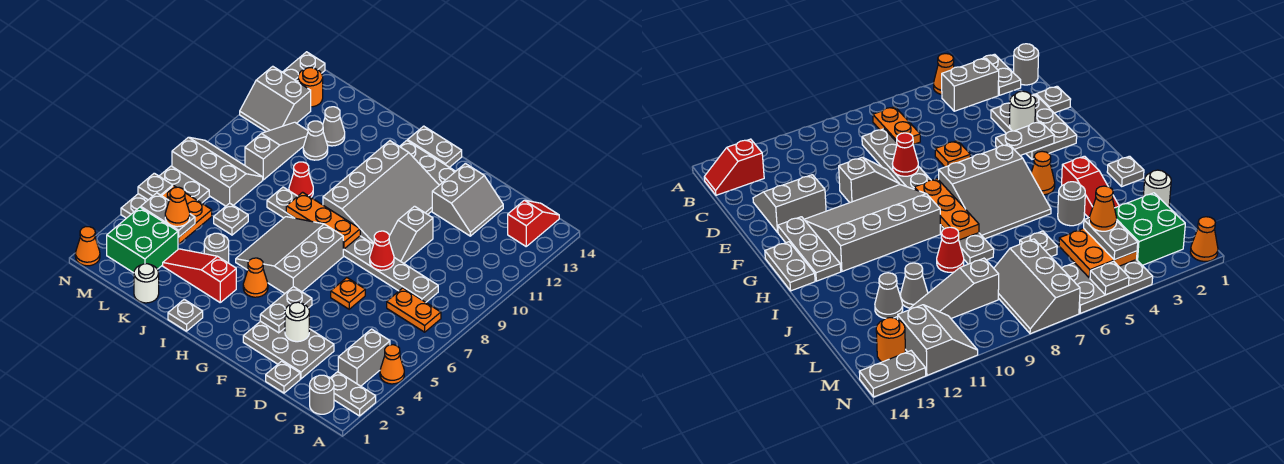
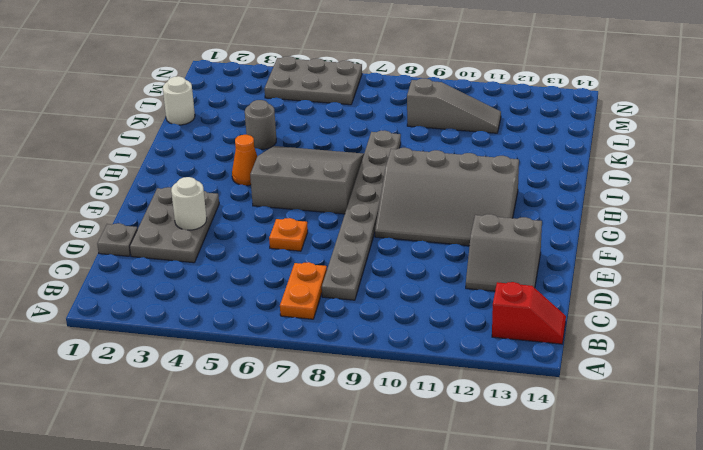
none -> grey plate A2:B2 level 1
none -> orange cone A4 level 1
none -> grey round brick B1 level 1
none -> grey brick B3:B4 level 1

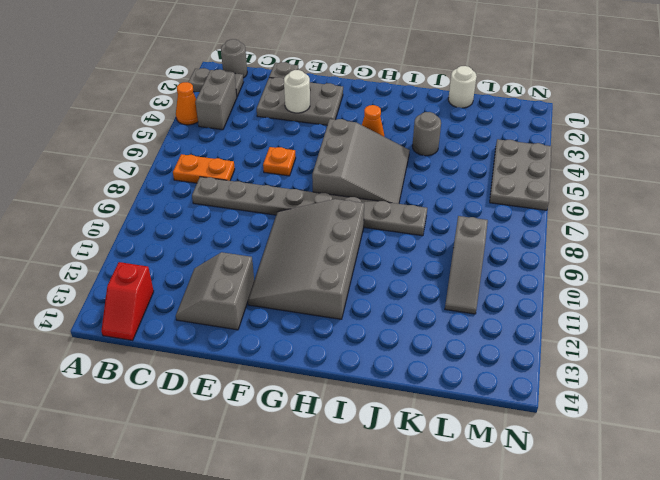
none -> grey slope E9:E10 level 1 top 10
none -> grey plate F13:H13 level 1
none -> grey plate G14:H14 level 1
none -> grey plate I1 level 1

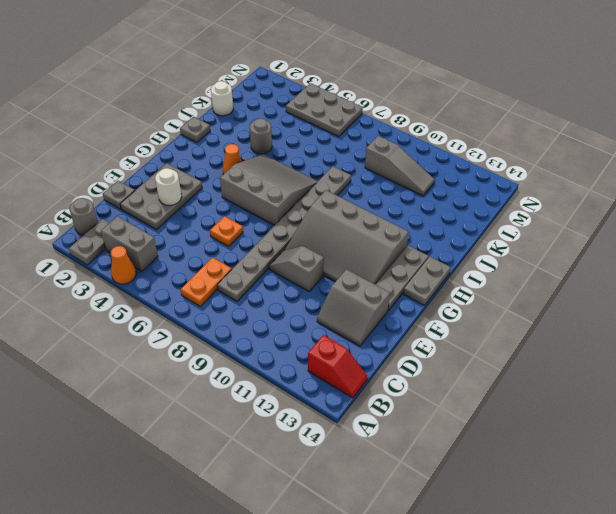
none -> red slope I3:K3 level 1 top I
none -> red cone J9 level 1
none -> grey plate K6 level 1
none -> grey cone K11 level 1

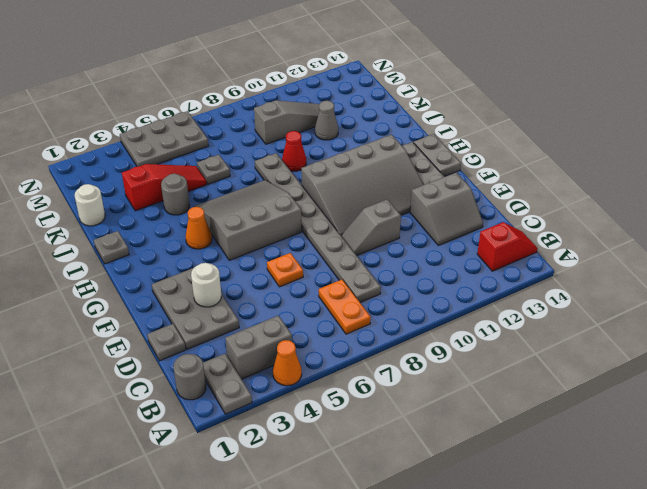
red slope K3:K5 level 1 top 3 -> red slope I3:K3 level 1 top I
none -> grey cone K12 level 1
none -> green brick L2:M3 level 1
none -> grey slope L7:N8 level 1 top 7
none -> grey slope M11:N12 level 1 top 12

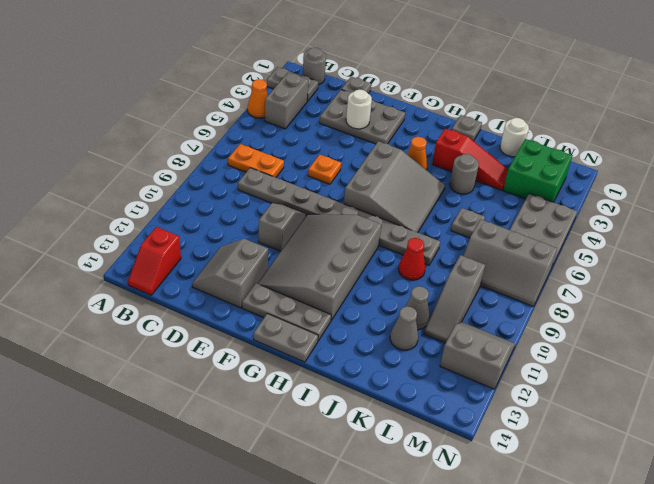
none -> orange round brick M13 level 1
none -> orange cone N1 level 1
none -> grey plate N13:N14 level 1
none -> red cone E8 level 2

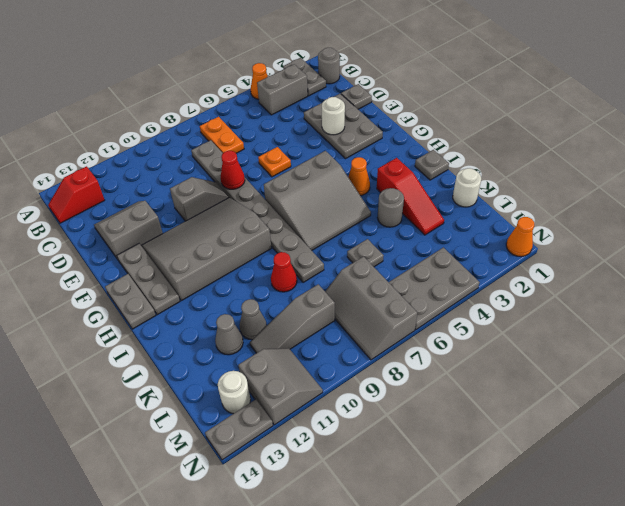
white round brick M13 level 1 -> orange round brick M13 level 1
none -> green brick L2:M3 level 1
none -> grey plate F3:F4 level 2
none -> orange plate G8:I8 level 2
none -> orange plate L4:M5 level 2

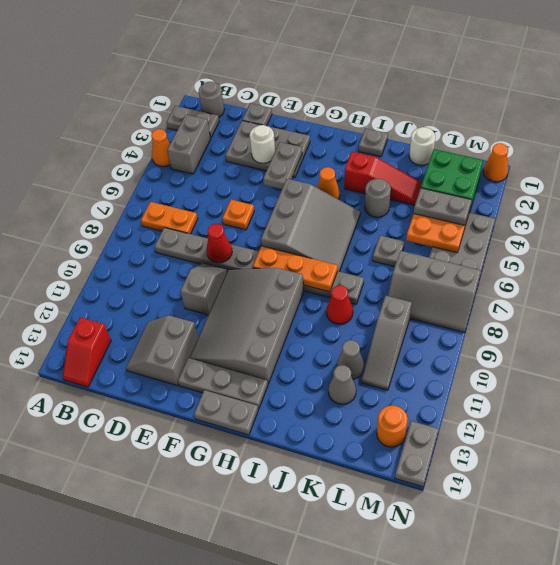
none -> grey slope M11:N12 level 1 top 12
none -> grey plate N5 level 2
none -> orange cone L4 level 4

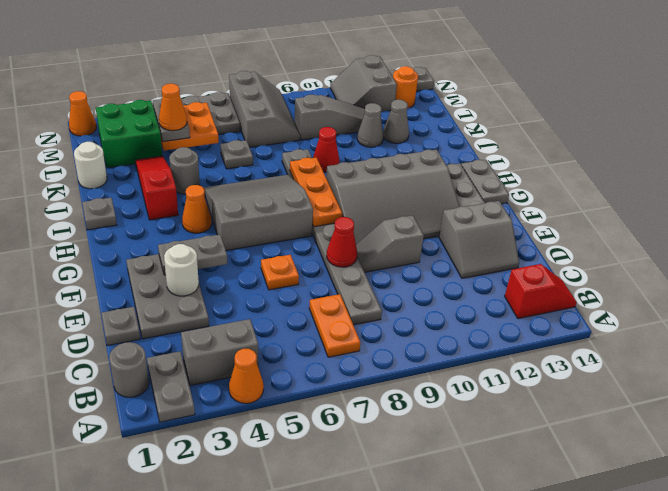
none -> grey plate N5 level 2

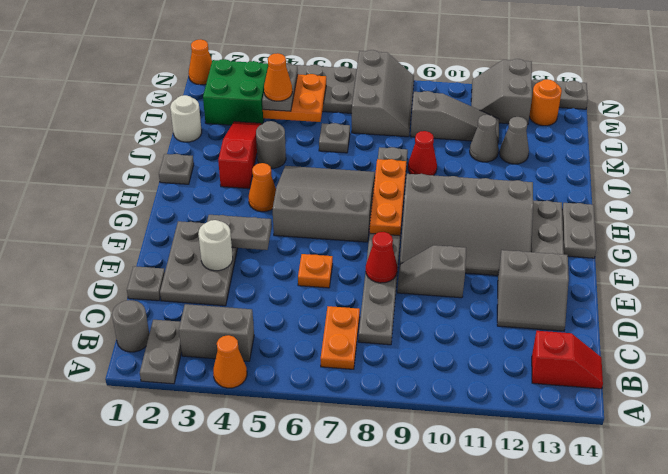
none -> grey plate N5 level 2

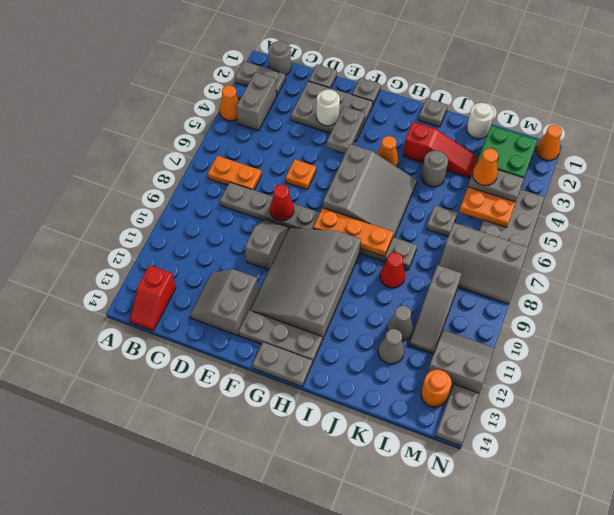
grey plate F1 level 1 -> grey plate N5 level 2

